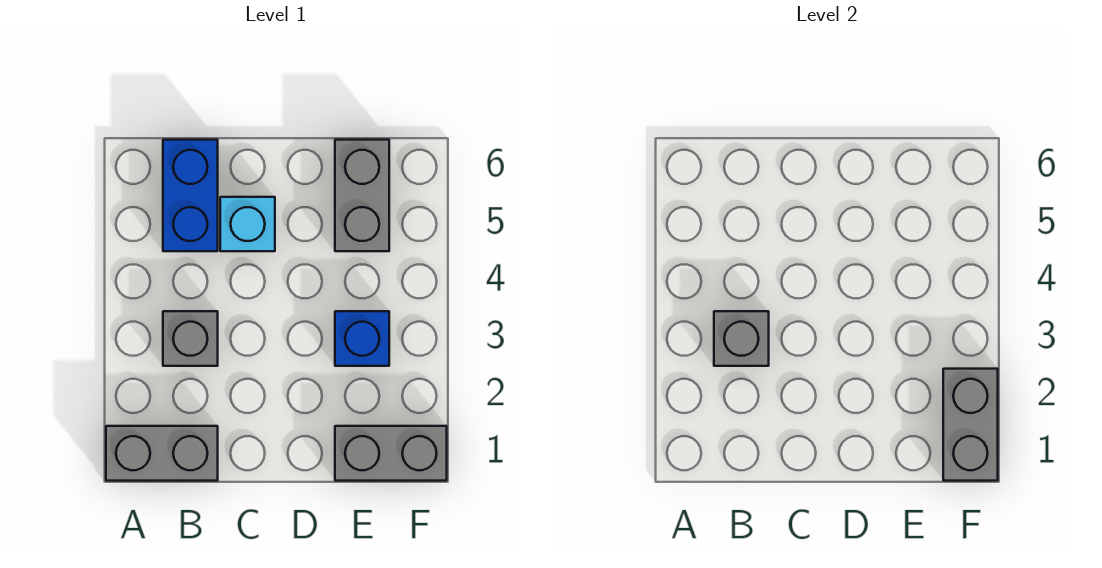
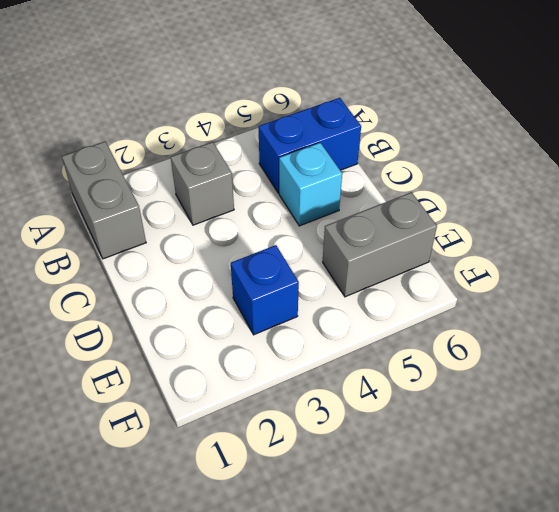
none -> grey brick E1:F1 level 1
none -> grey brick B3 level 2

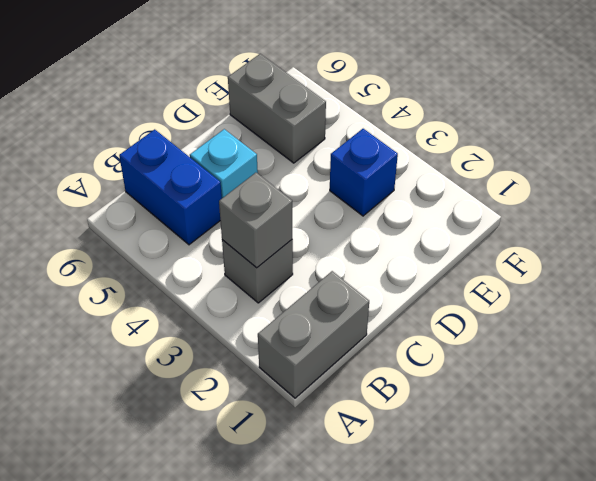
none -> grey brick E1:F1 level 1
none -> grey brick F1:F2 level 2

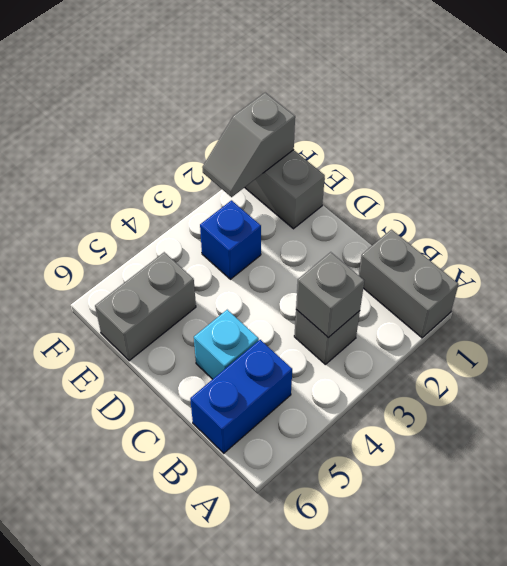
grey slope F1:F2 level 2 top 1 -> grey brick F1:F2 level 2

